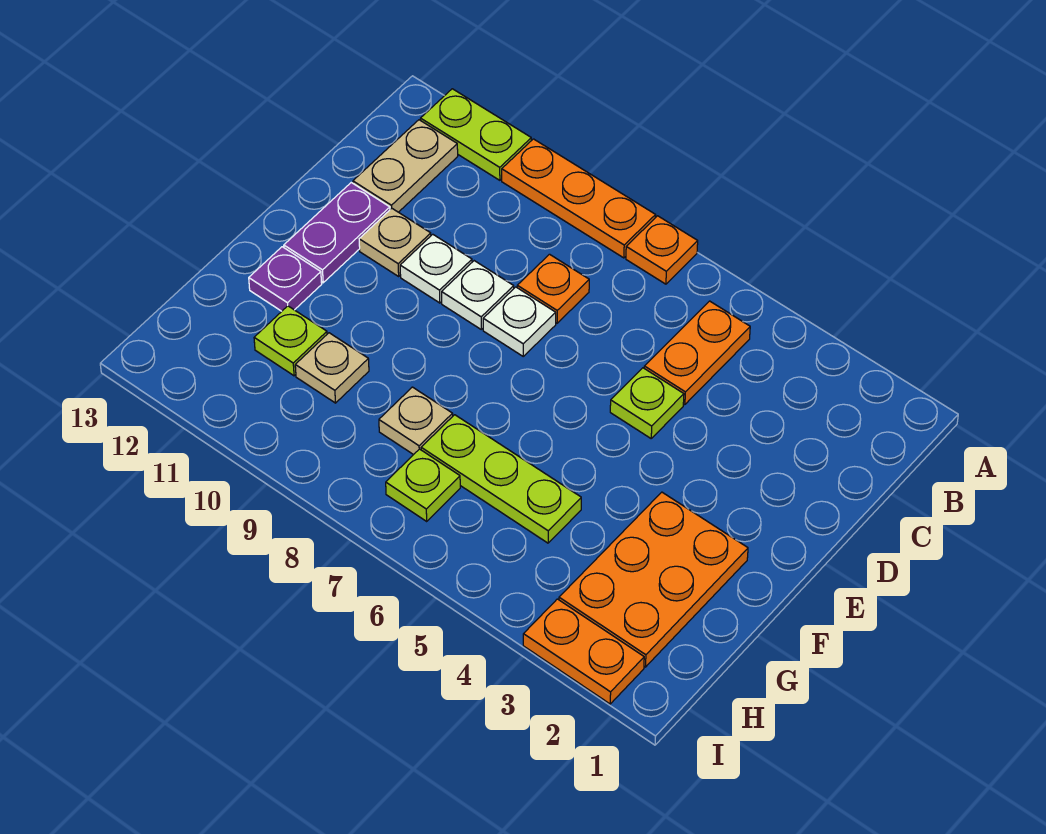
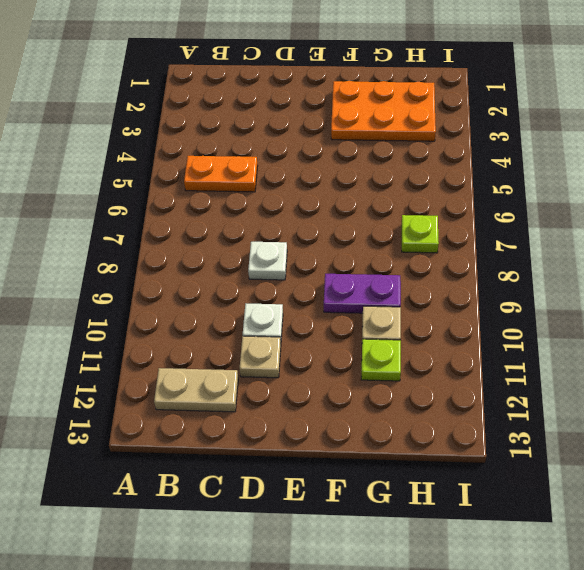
purple plate F9:G9 level 1 -> purple plate D12:E12 level 1
none -> orange plate A7 level 1
none -> orange plate A8:A10 level 1
none -> lime plate A11:A12 level 1

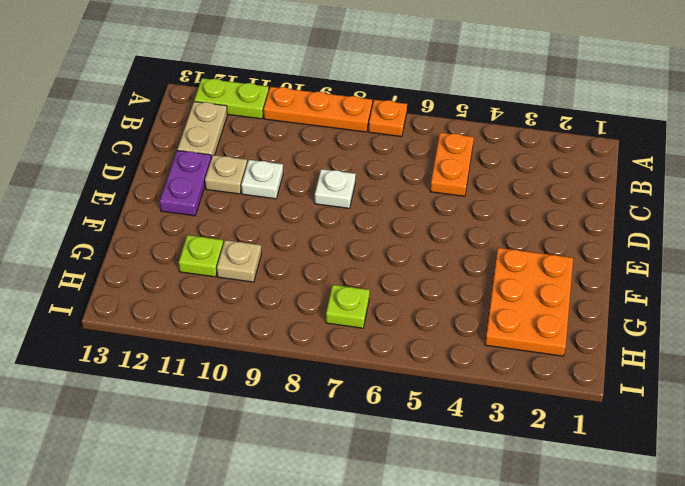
none -> orange plate C8 level 1
none -> lime plate D5 level 1
none -> white plate D9 level 1

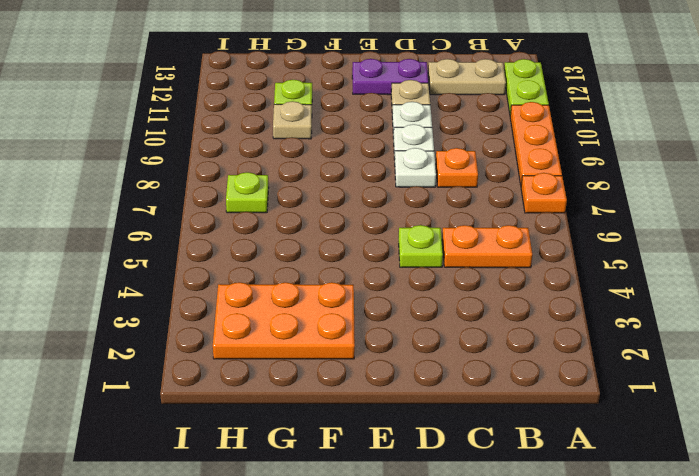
none -> purple plate F12 level 1
none -> lime plate G5:G7 level 1
none -> tan plate G8 level 1

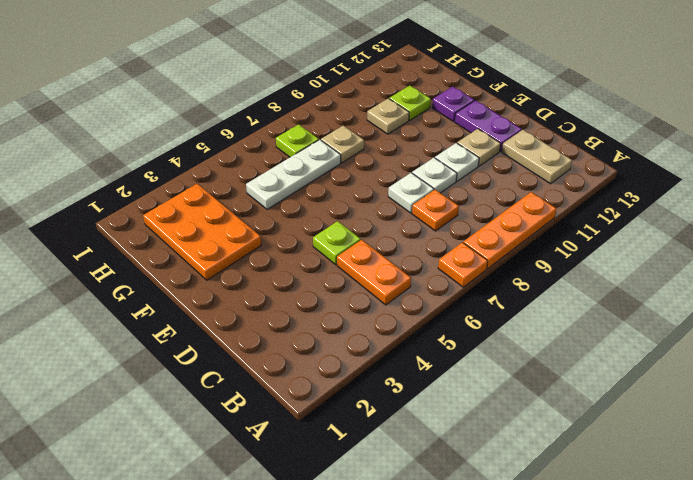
white plate G5:G7 level 1 -> lime plate G5:G7 level 1
none -> lime plate A11:A12 level 1
none -> orange plate I2:I3 level 1

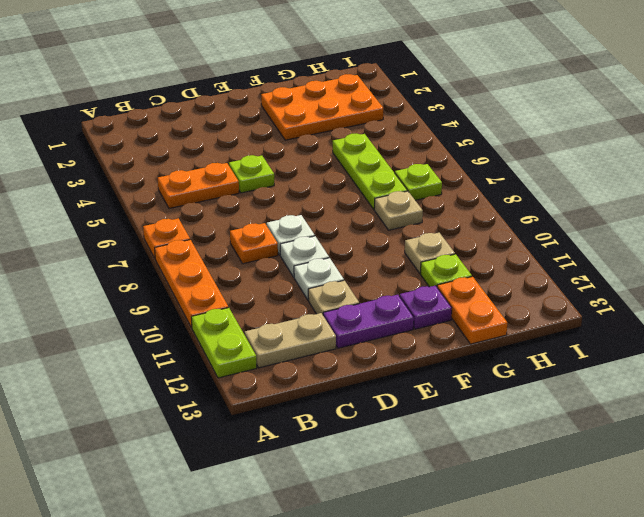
orange plate G12:G13 level 1 -> orange plate I2:I3 level 1

